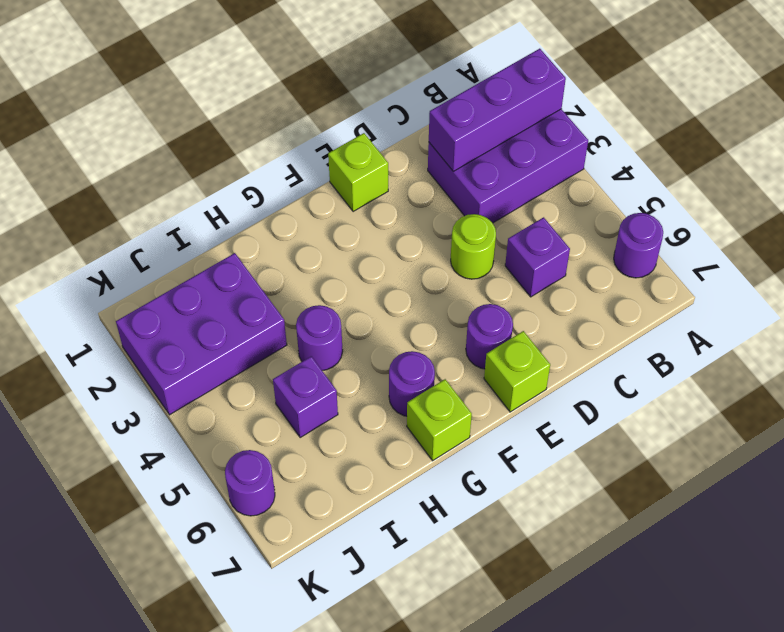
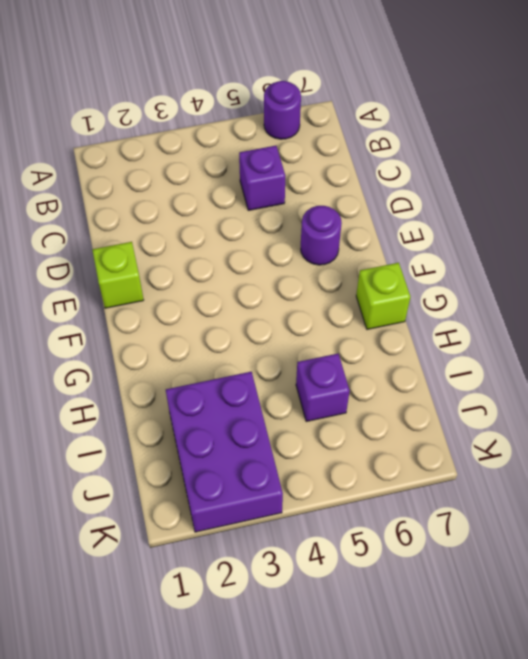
none -> purple brick A2:C3 level 1
none -> lime round brick D4 level 1
none -> lime brick E7 level 1

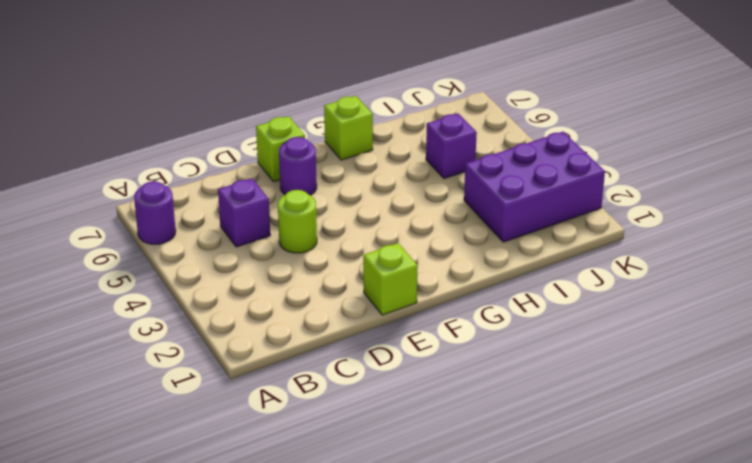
none -> purple brick A2:C3 level 1
none -> purple round brick G6 level 1
none -> purple round brick H4 level 1

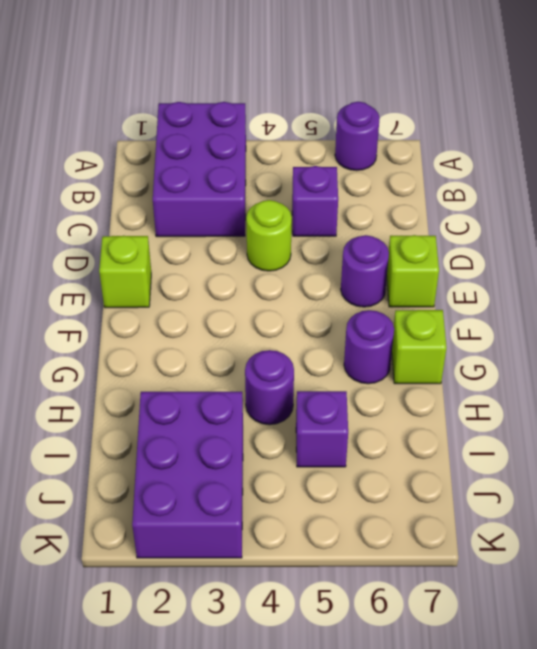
none -> purple round brick K6 level 1
none -> purple brick A2:C2 level 2

